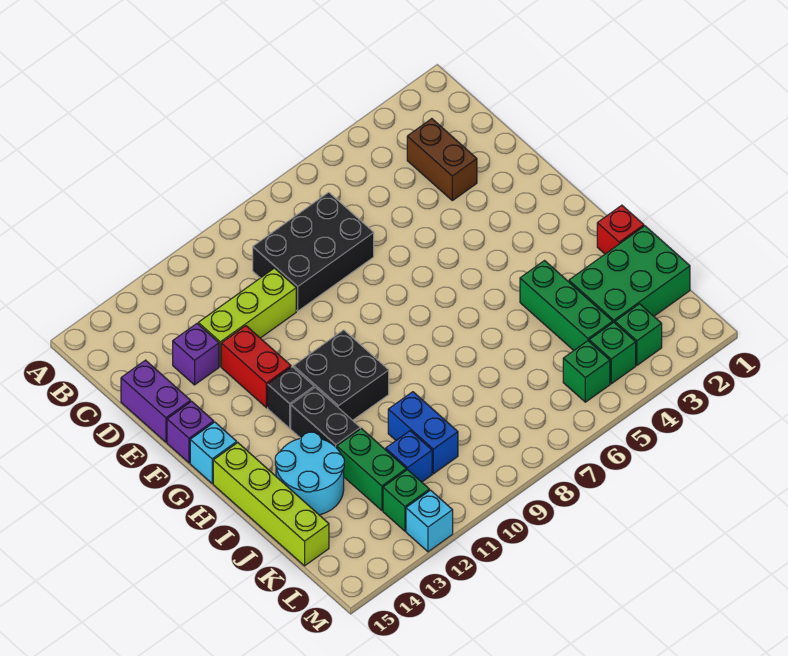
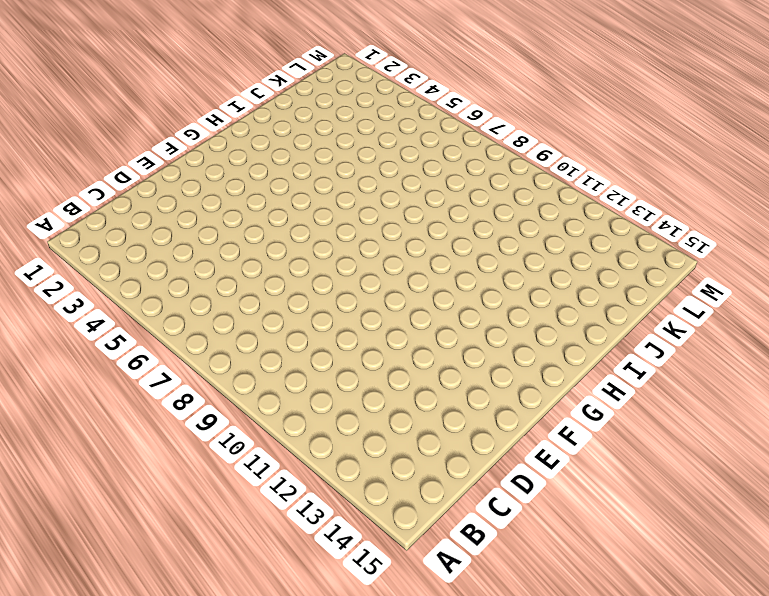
none -> brown brick C3:D3 level 1
none -> black brick C7:D9 level 1
none -> lime brick D10:D12 level 1

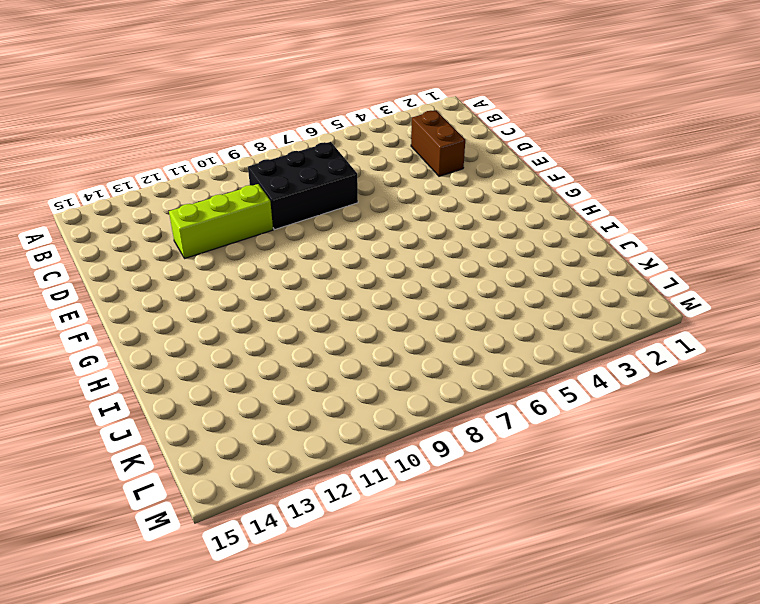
none -> purple brick D13 level 1
none -> purple brick D15:E15 level 1
none -> red brick E12:F12 level 1

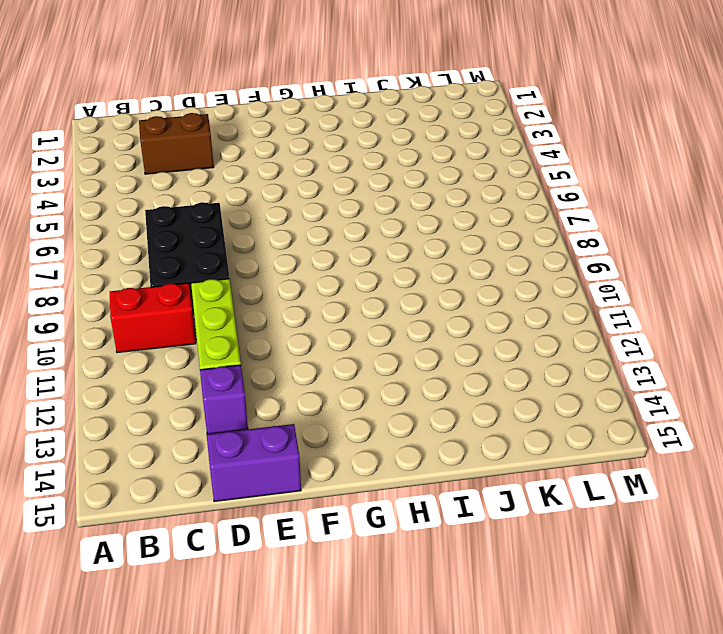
red brick B10:C10 level 1 -> red brick E12:F12 level 1
none -> purple brick F15 level 1
none -> black brick G10:H11 level 1
none -> black brick G12 level 1

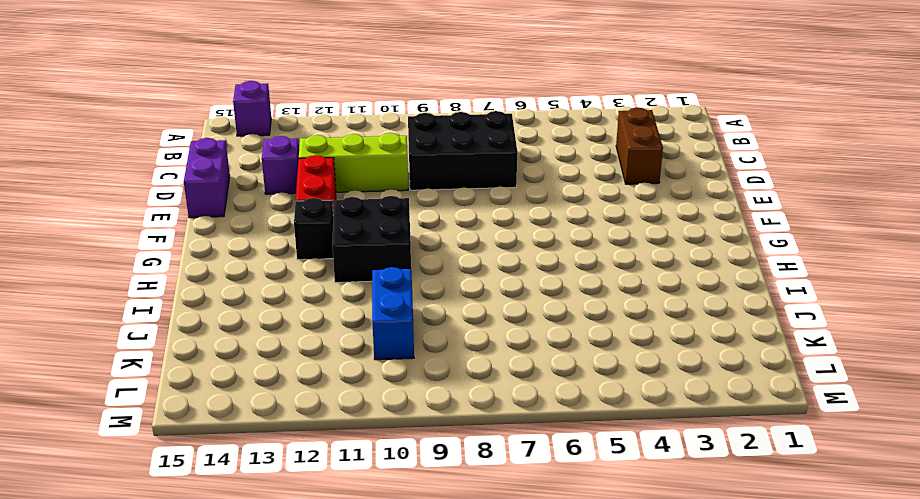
purple brick A14 level 1 -> purple brick F15 level 1
none -> cyan brick G15 level 1
none -> black brick H12:I12 level 1
none -> lime brick H15:K15 level 1

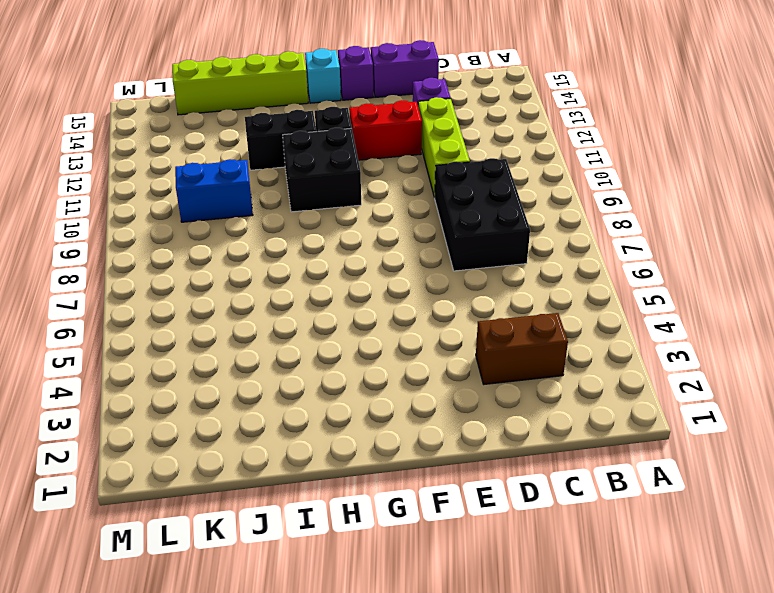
none -> red brick I1 level 1
none -> green brick I4:K4 level 1
none -> cyan round brick I13:J14 level 1

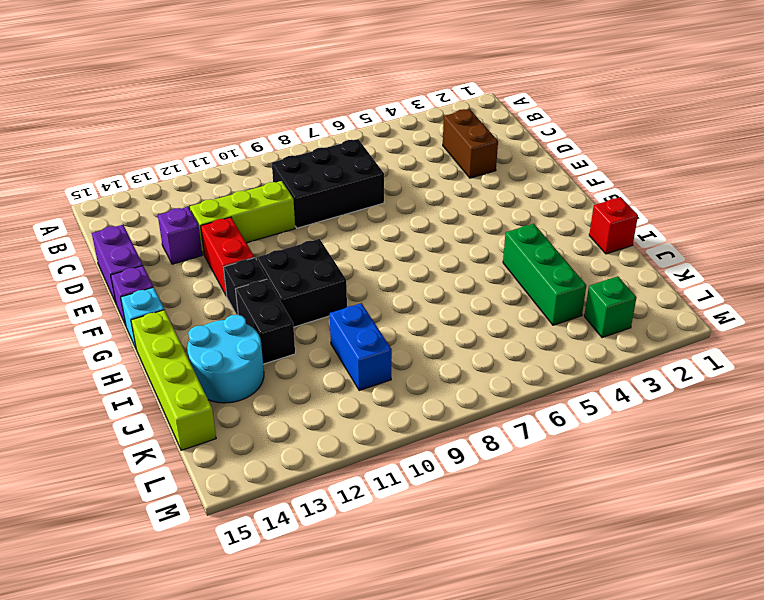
none -> green brick J1:K3 level 1
none -> green brick J12:K12 level 1
none -> blue brick K11 level 1

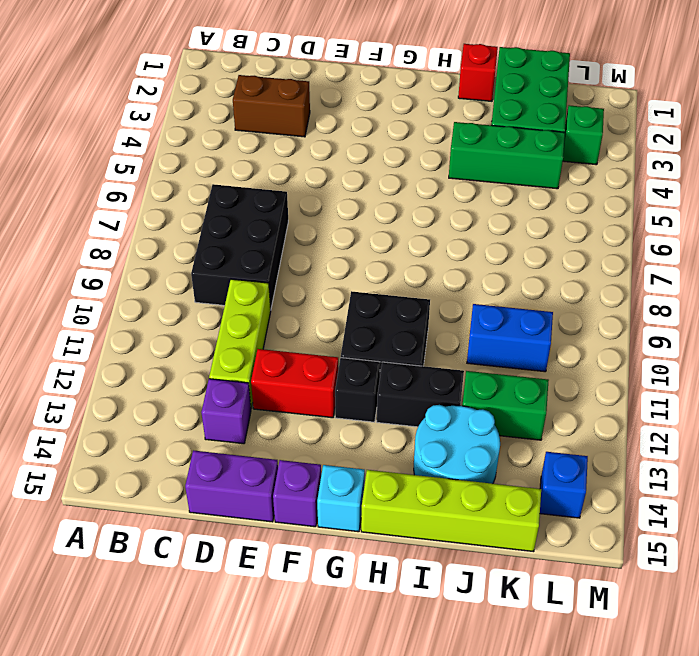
blue brick L14 level 1 -> blue brick K11 level 1
none -> green brick L4 level 1
none -> green brick L5 level 1
none -> green brick L12 level 1

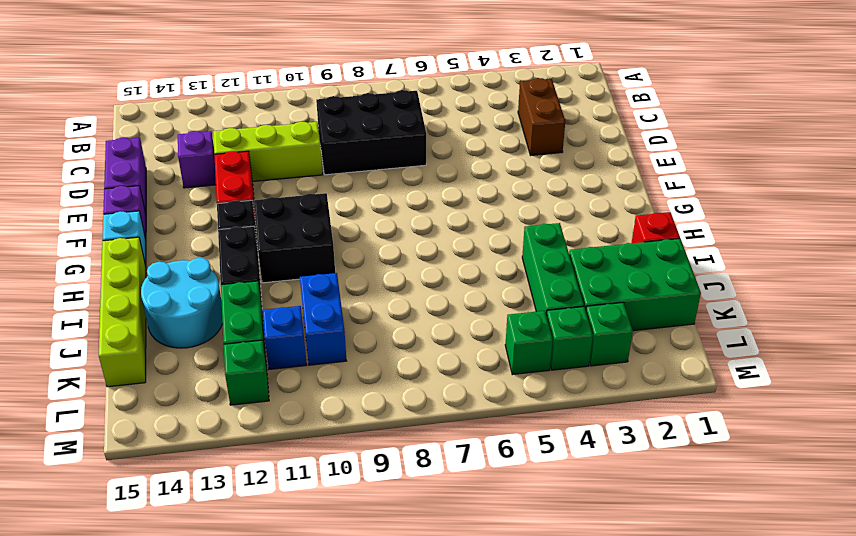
none -> cyan brick M12 level 1

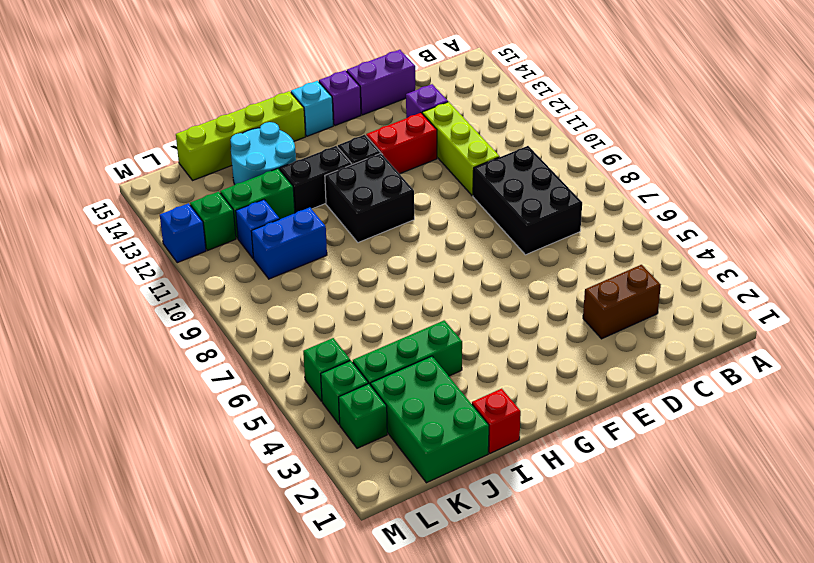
blue brick M12 level 1 -> cyan brick M12 level 1

